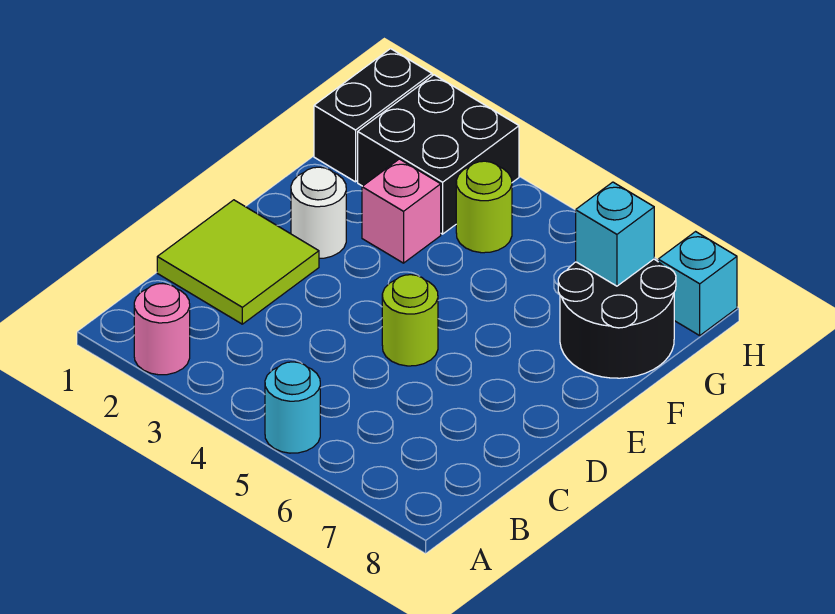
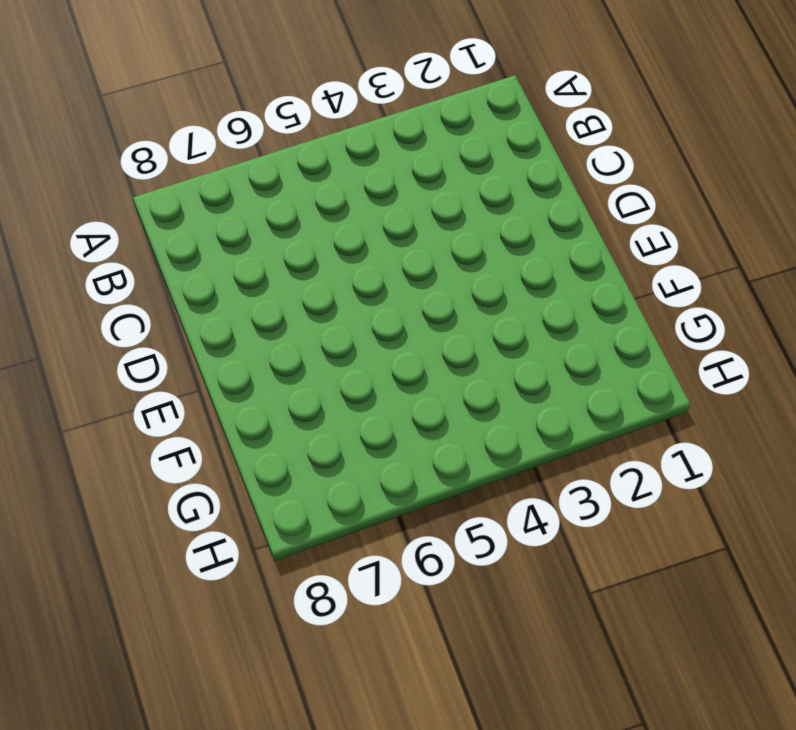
none -> pink round brick A2 level 1
none -> cyan round brick A5 level 1
none -> lime tile C1:D2 level 1

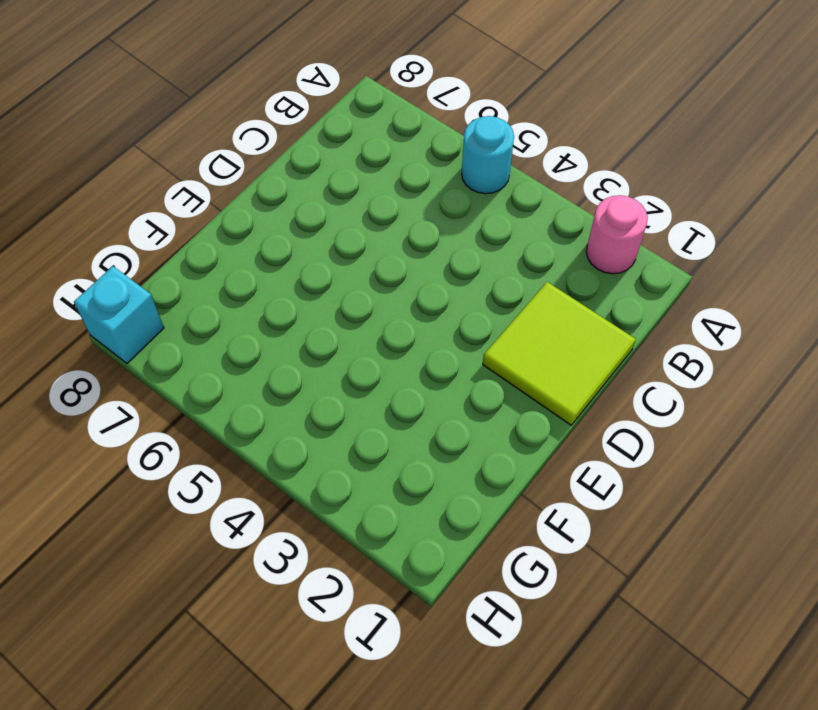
none -> lime round brick D5 level 1
none -> white round brick E2 level 1
none -> pink brick F3 level 1

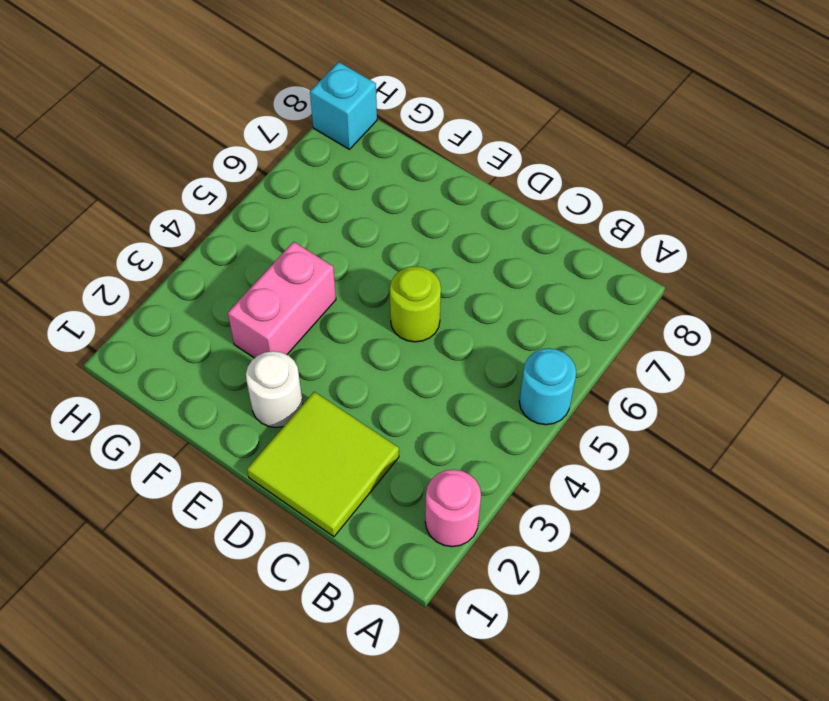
pink brick F3:F4 level 1 -> pink brick F3 level 1
none -> black round brick F7:G8 level 1
none -> black brick G1:H1 level 1
none -> black brick G2:H3 level 1

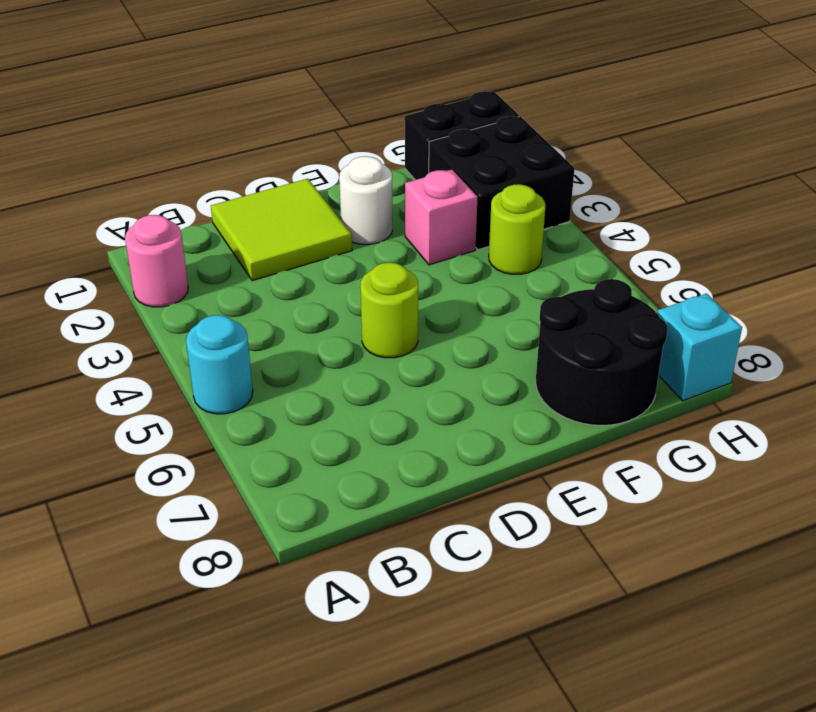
none -> cyan brick G7 level 2

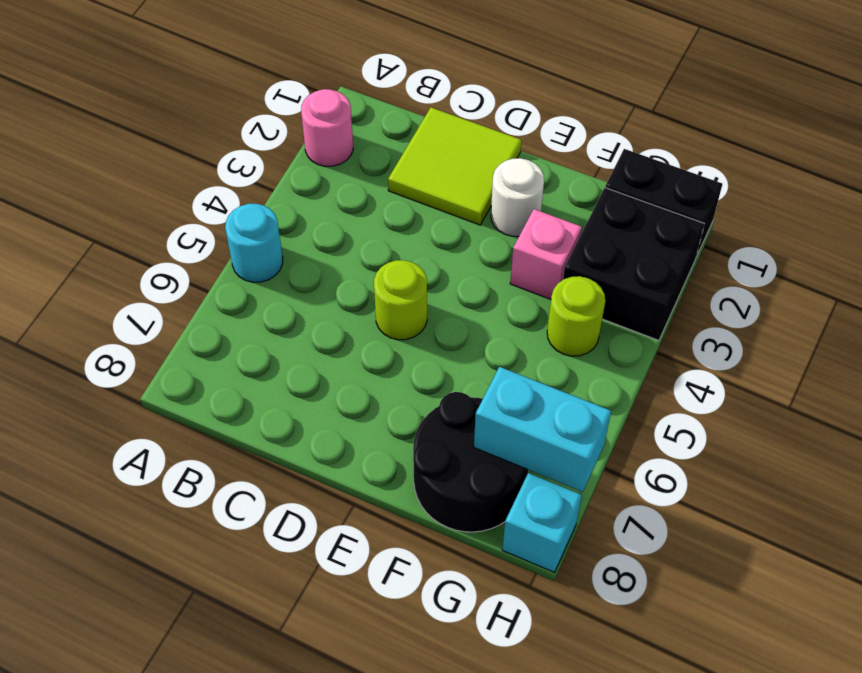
cyan brick G7:H7 level 2 -> cyan brick G7 level 2

